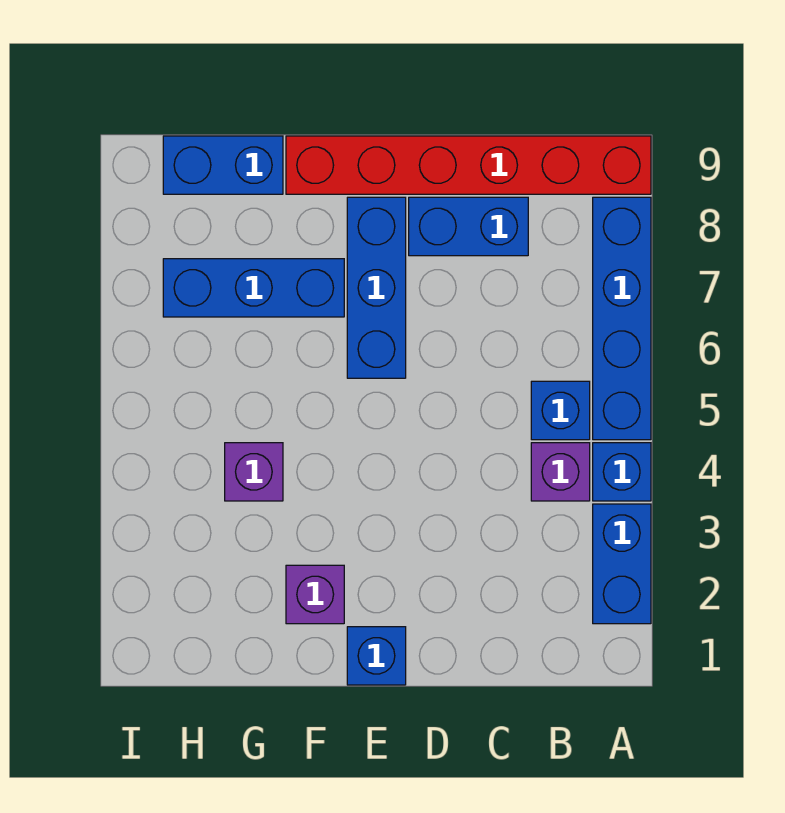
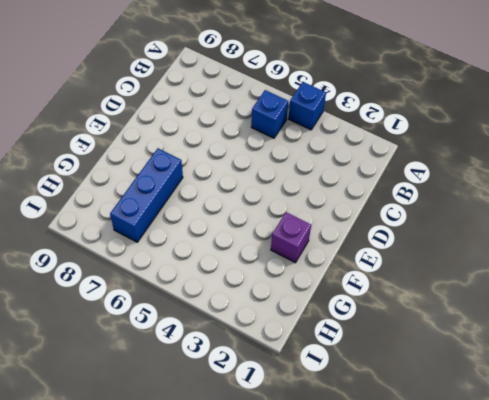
none -> blue brick A2:A3 level 1
none -> blue brick A5:A8 level 1
none -> red brick A9:F9 level 1

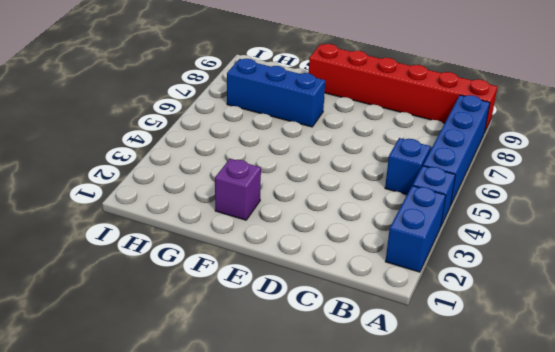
none -> purple brick B4 level 1
none -> blue brick C8:D8 level 1
none -> blue brick E1 level 1

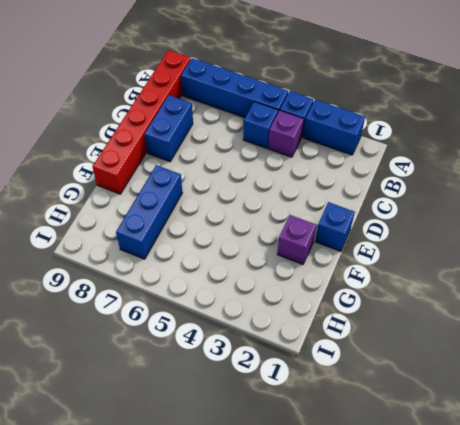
none -> blue brick E6:E8 level 1
none -> purple brick G4 level 1
none -> blue brick G9:H9 level 1

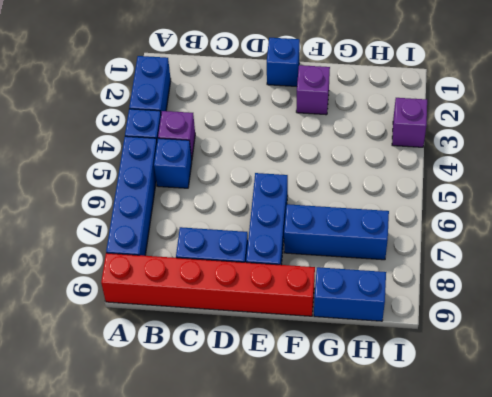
purple brick I3 level 1 -> purple brick G4 level 1

